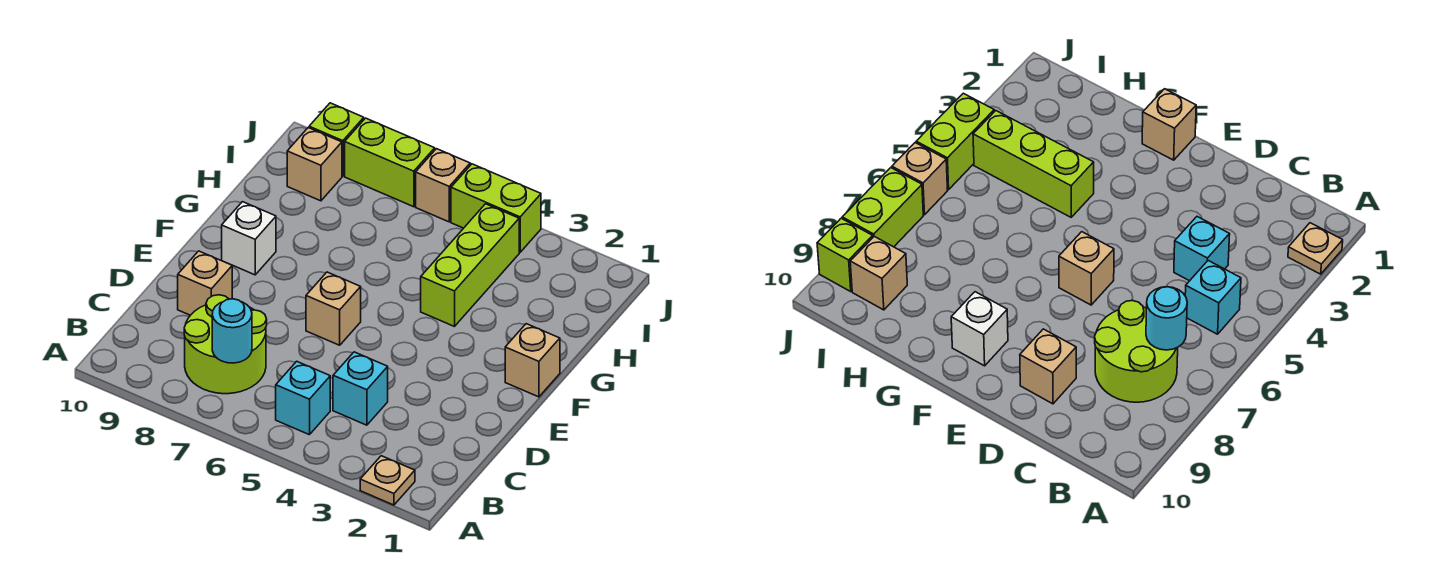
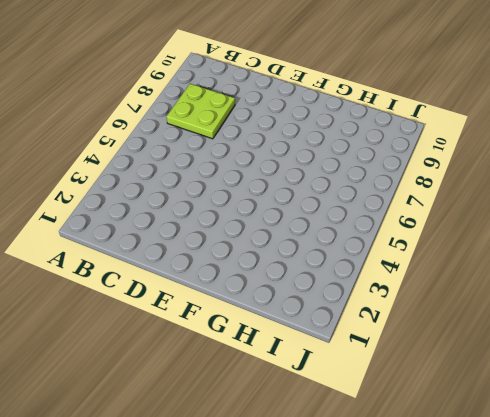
lime plate B7:C8 level 1 -> lime round brick B7:C8 level 1
none -> tan plate A2 level 1
none -> cyan brick B5 level 1
none -> cyan brick C4 level 1

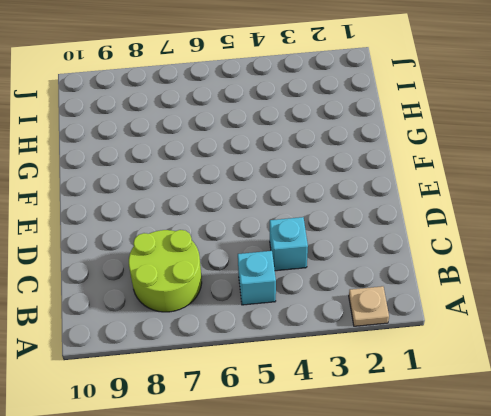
none -> tan brick D9 level 1
none -> tan brick E6 level 1
none -> tan brick F1 level 1

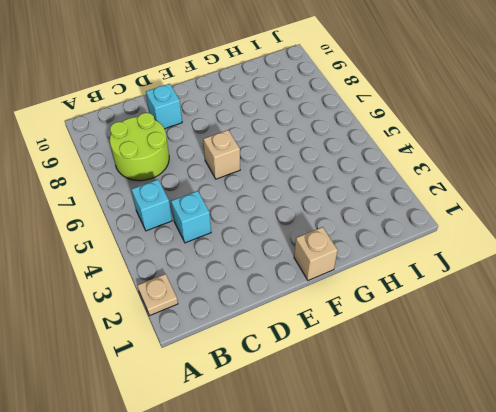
cyan brick D9 level 1 -> tan brick D9 level 1
none -> white brick F9 level 1
none -> lime brick G4:I4 level 1
none -> tan brick I9 level 1

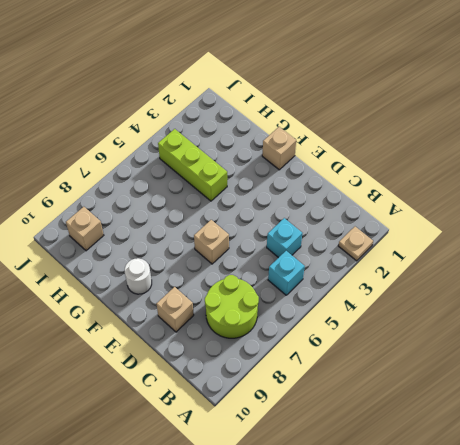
white round brick F9 level 1 -> white brick F9 level 1
none -> lime brick J4:J5 level 1
none -> tan brick J6 level 1
none -> lime brick J7:J8 level 1

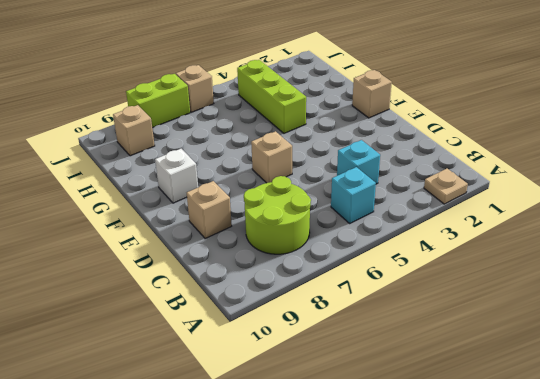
none -> lime brick J4:J5 level 1
none -> lime brick J9 level 1
none -> cyan round brick B7 level 2

